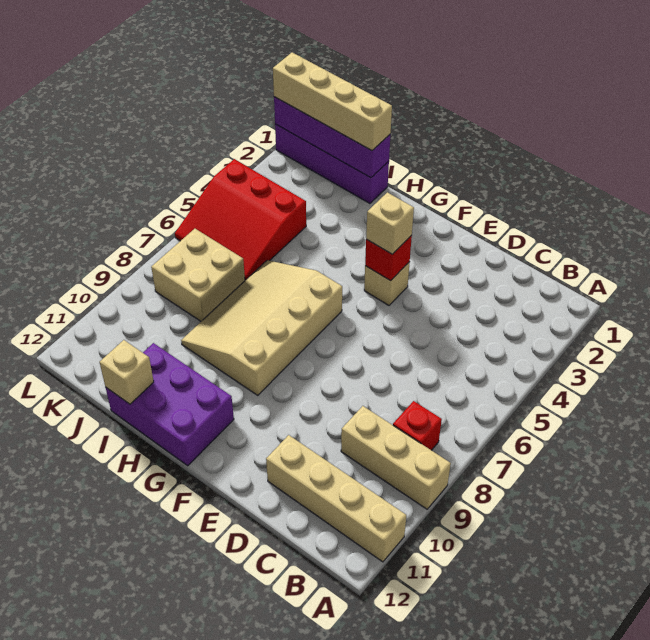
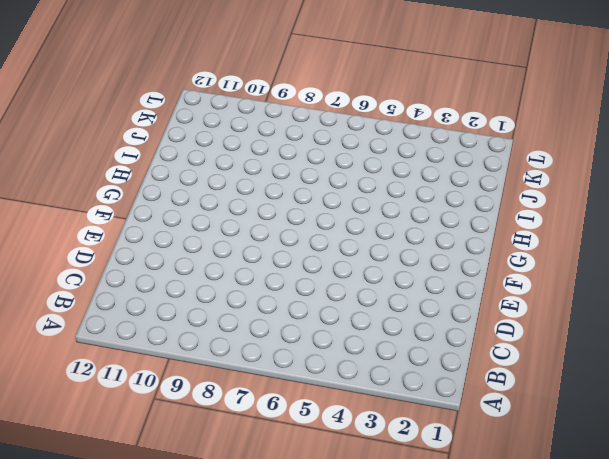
none -> tan brick A9:C9 level 1
none -> tan brick A11:D11 level 1
none -> red brick B8 level 1

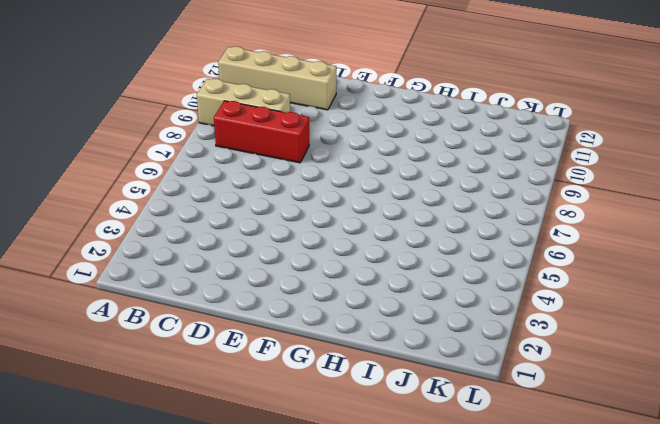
red brick B8:D8 level 1 -> red brick B8 level 1
none -> tan brick F4 level 1
none -> tan slope G6:I9 level 1 top G
none -> purple brick G11:I12 level 1

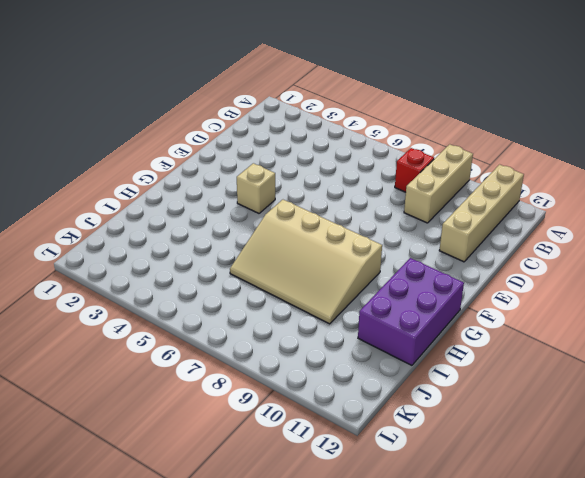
none -> purple brick I1:L1 level 1
none -> red slope J4:L6 level 1 top 4
none -> tan brick J7:K8 level 1

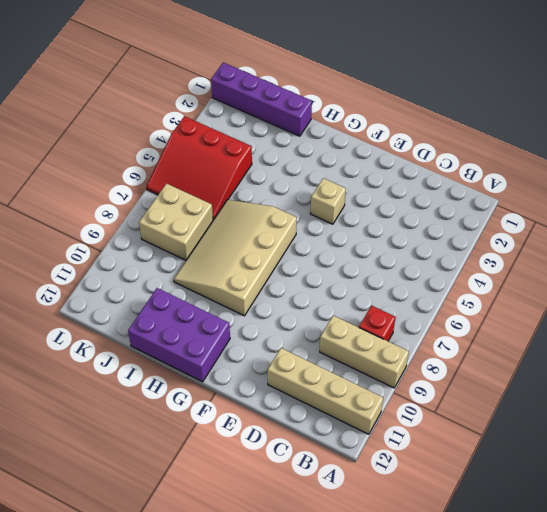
none -> red brick F4 level 2
none -> purple brick I1:L1 level 2
none -> tan brick I12 level 2

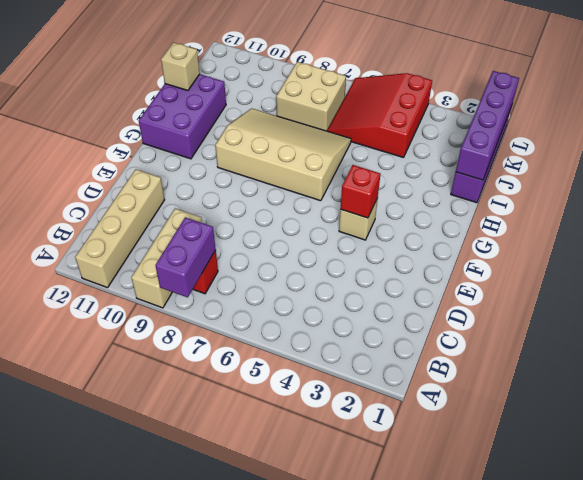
purple brick A8:B8 level 2 -> none
none -> tan brick F4 level 3
none -> tan brick I1:L1 level 3

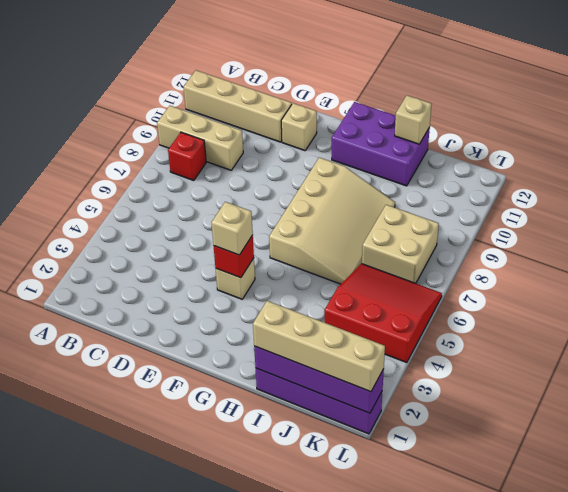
tan brick E11 level 1 -> none

